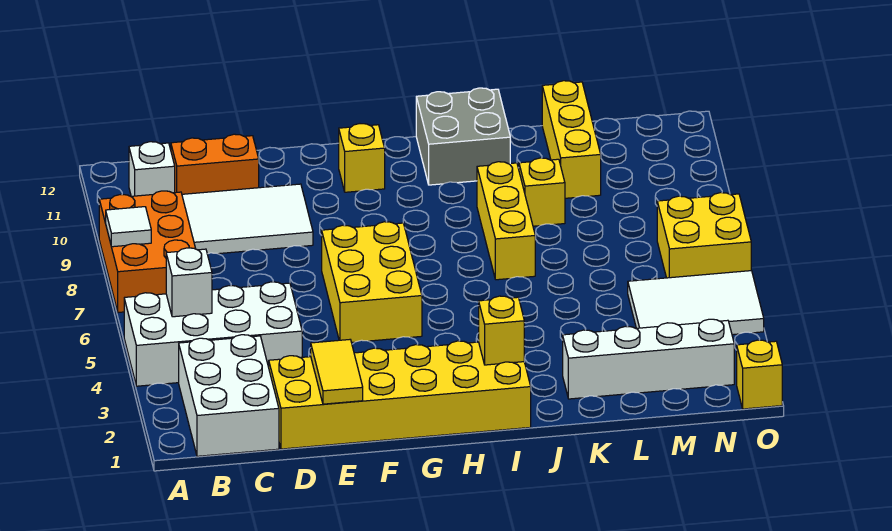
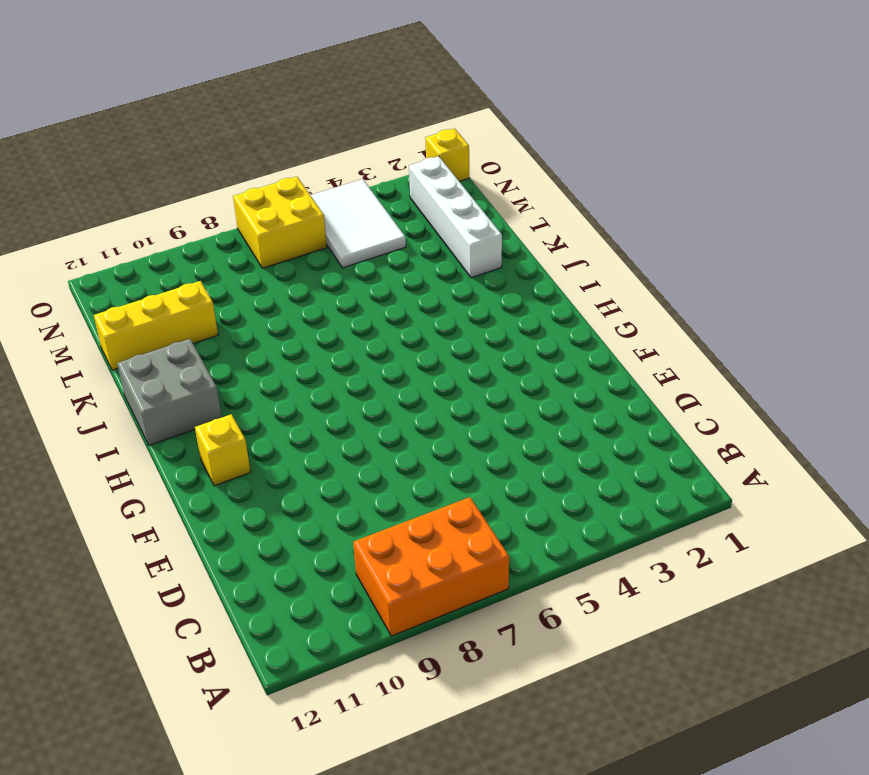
none -> white brick A4:D5 level 1
none -> white brick B1:C3 level 1
none -> white brick B11 level 1

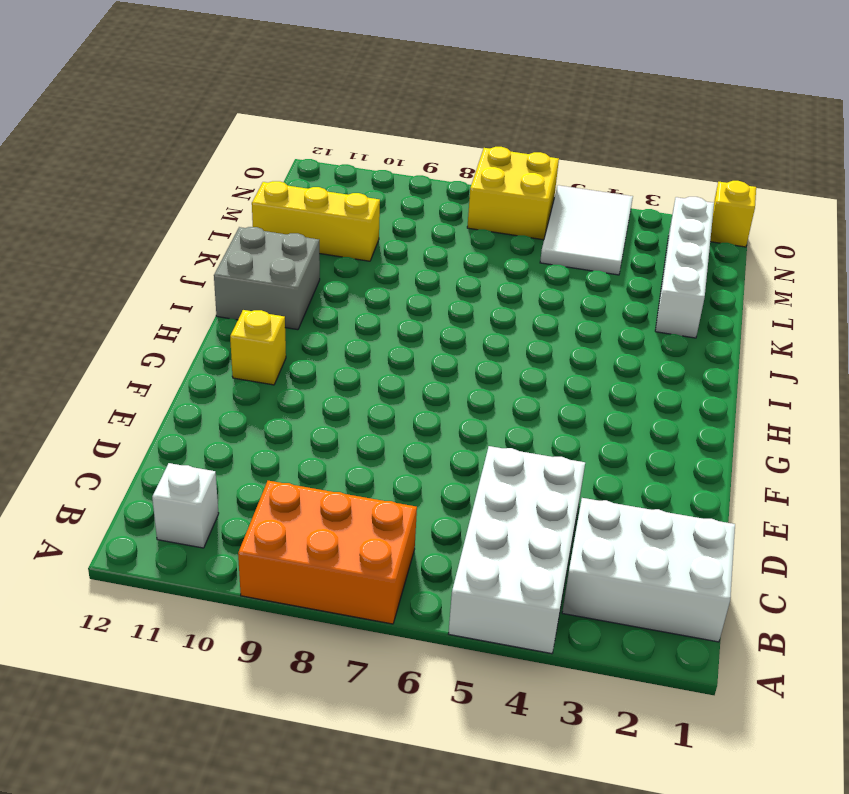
none -> white tile C9:E10 level 1
none -> orange brick C11:D11 level 1
none -> yellow brick D1:I2 level 1

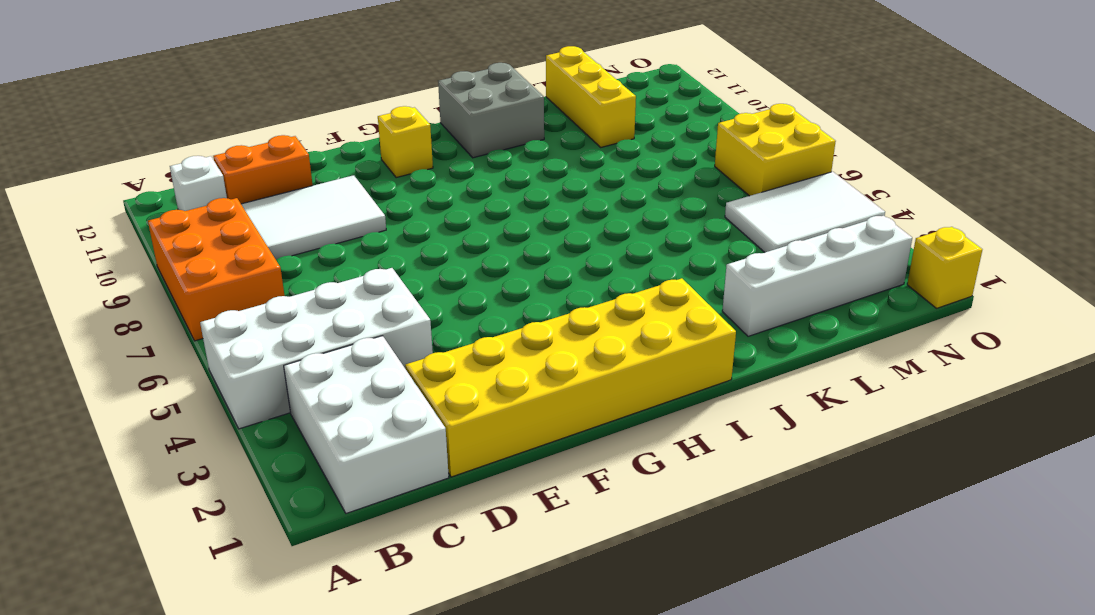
none -> yellow brick F5:G7 level 1
none -> yellow brick J7:J9 level 1
none -> yellow brick K9 level 1

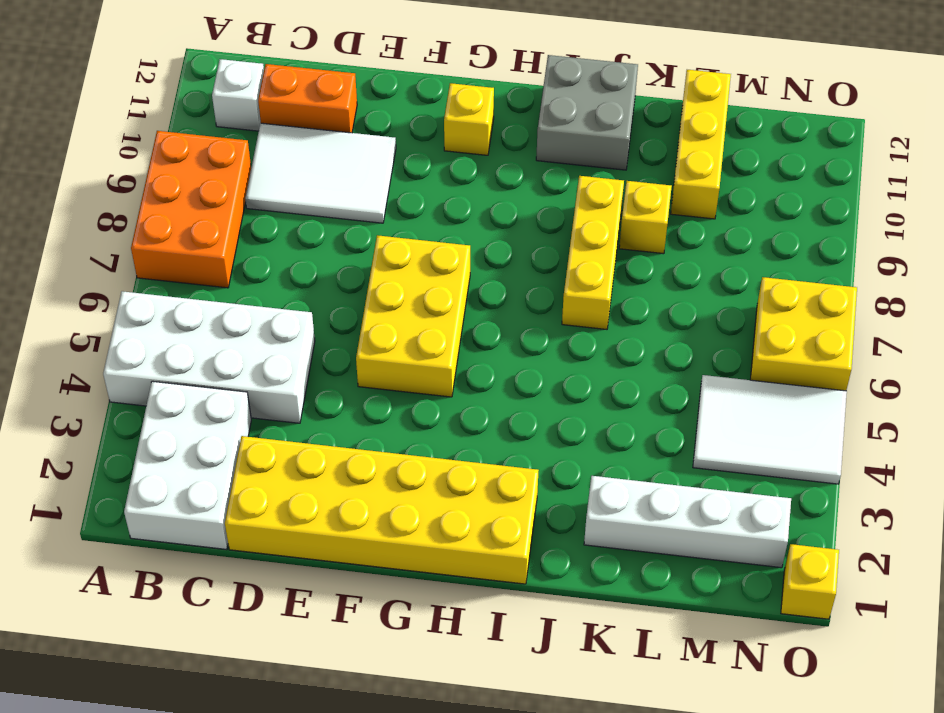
none -> white tile A8 level 2
none -> white brick B5 level 2
none -> yellow tile E1:E2 level 2

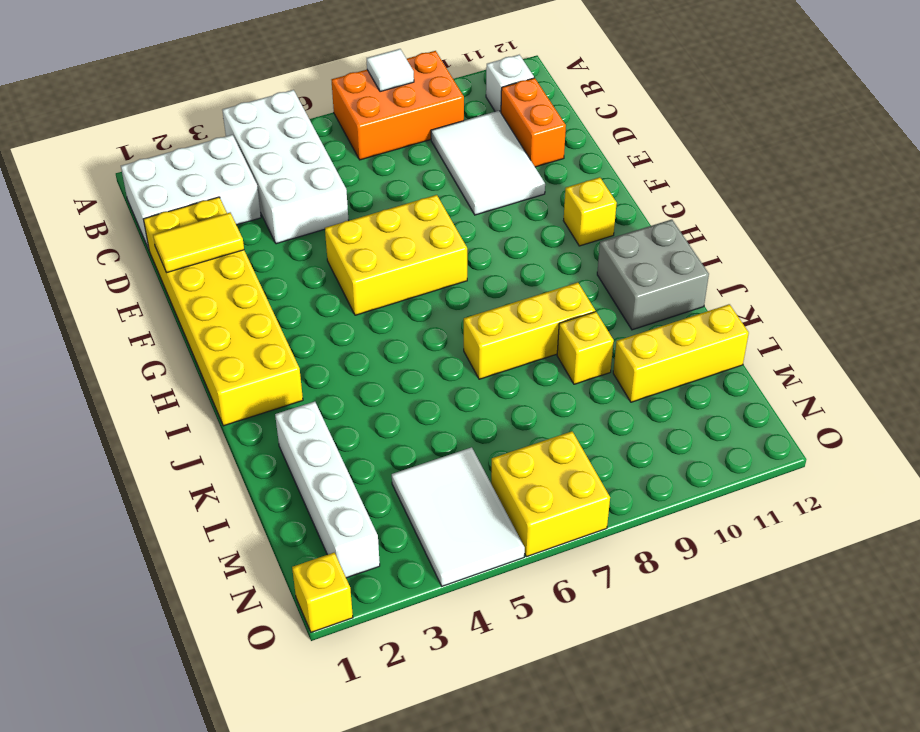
none -> white brick B5 level 2
none -> yellow brick I2 level 2

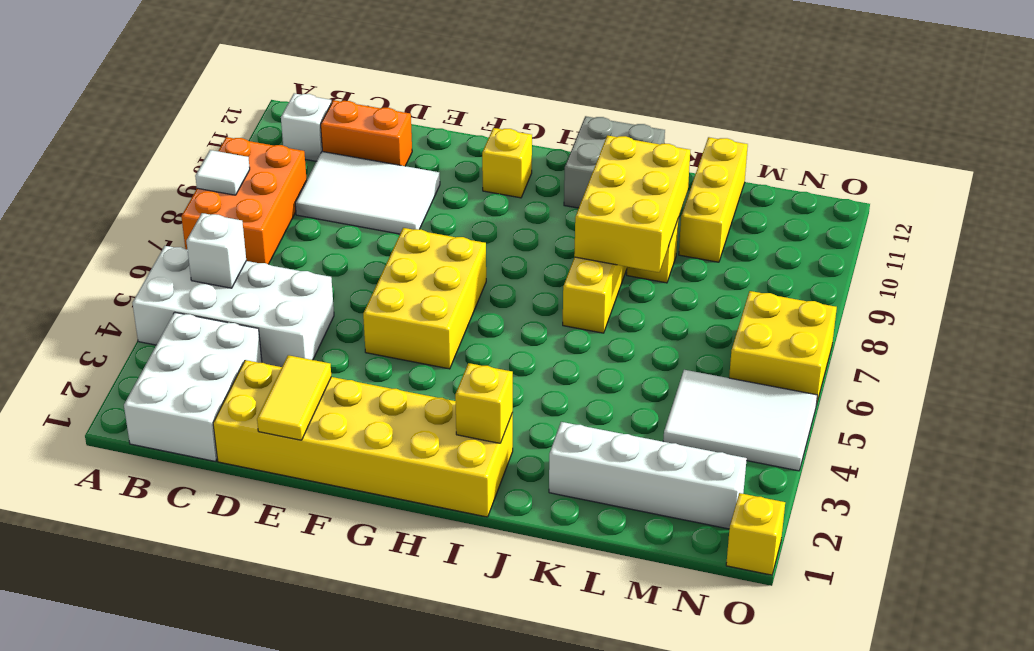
yellow brick J8:K10 level 2 -> none

